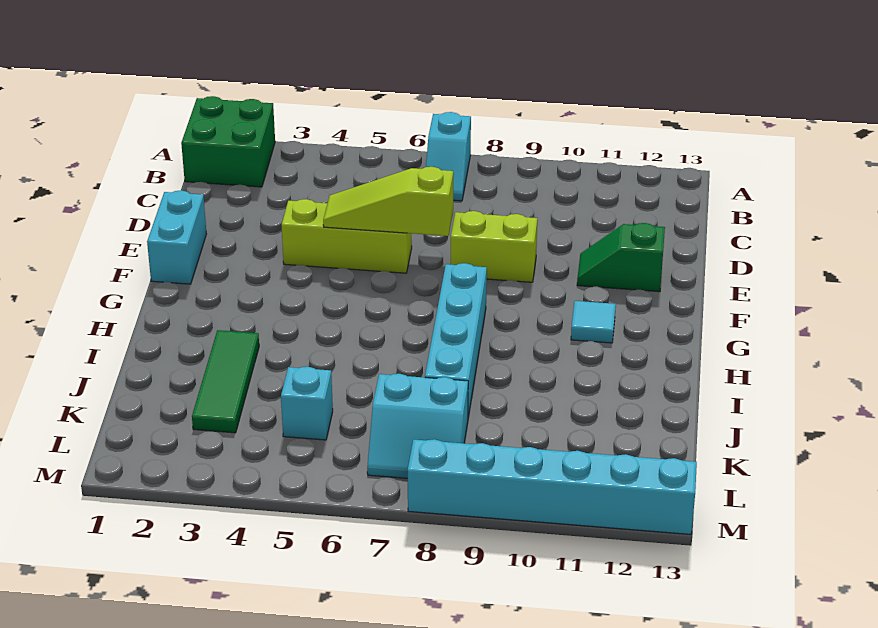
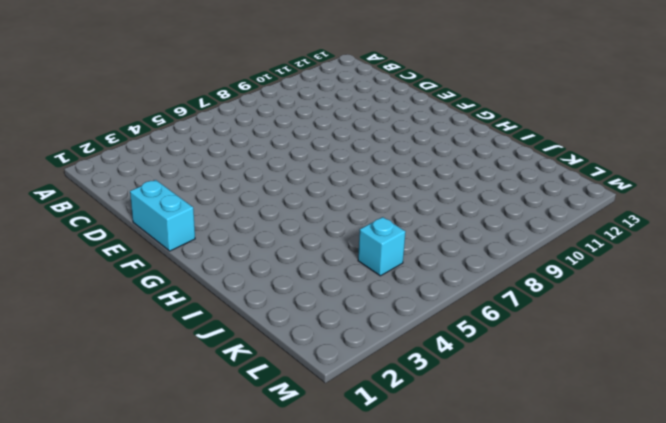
none -> green brick A1:B2 level 1
none -> cyan slope A7:B7 level 1 top A
none -> lime brick E4:E6 level 1

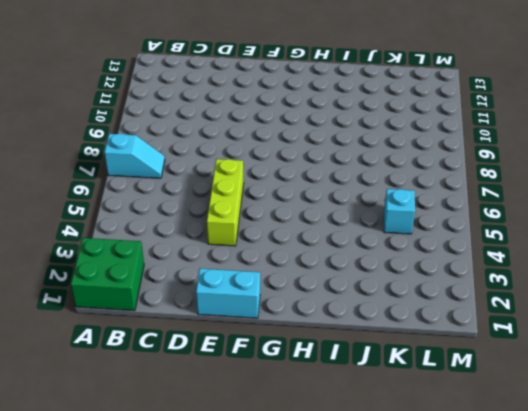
none -> lime brick E8:E9 level 1
none -> green slope E11:E12 level 1 top 12
none -> cyan brick G8:J8 level 1

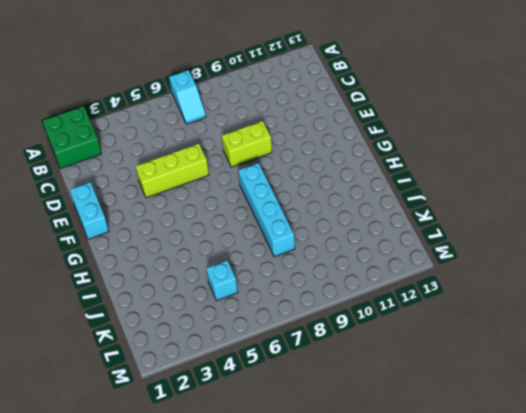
none -> green slope E11:E12 level 1 top 12
none -> cyan tile G11 level 1
none -> green tile I3:K3 level 1

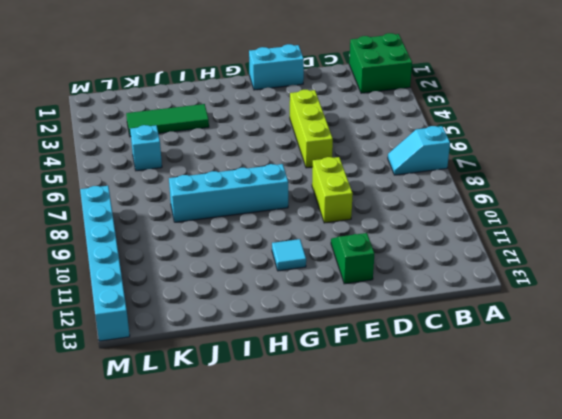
none -> cyan slope K7:L8 level 1 top K
none -> lime slope E5:E7 level 2 top 7

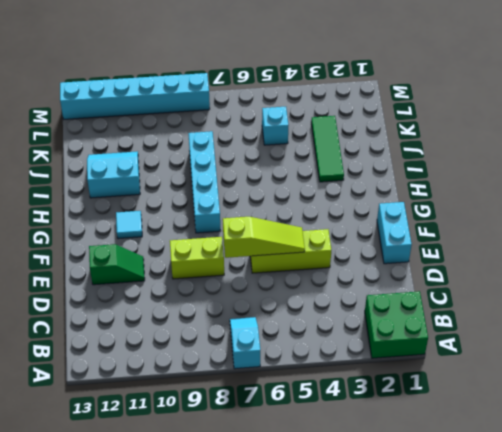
cyan slope I11:J12 level 1 top I -> cyan slope K7:L8 level 1 top K

